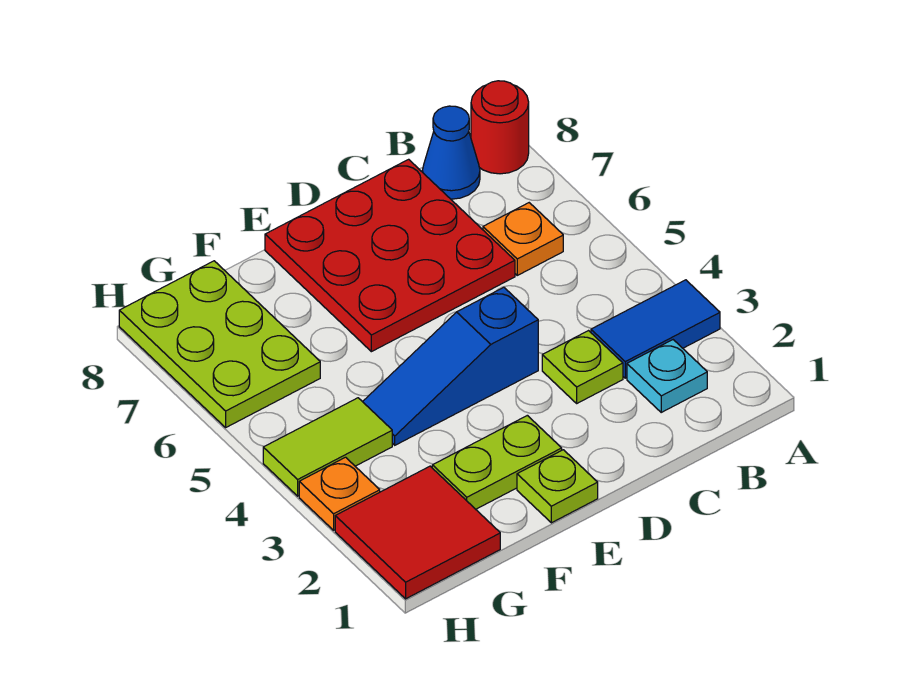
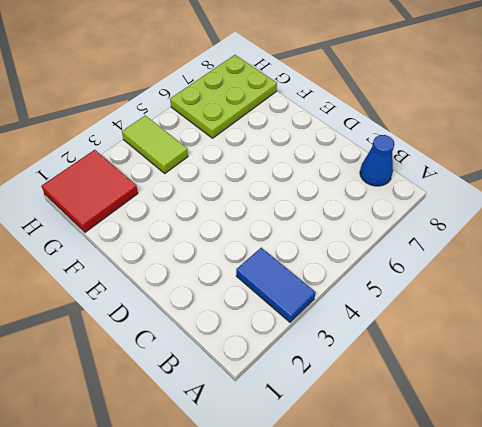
none -> red round brick A8 level 1
none -> cyan plate B2 level 1
none -> orange plate B6 level 1

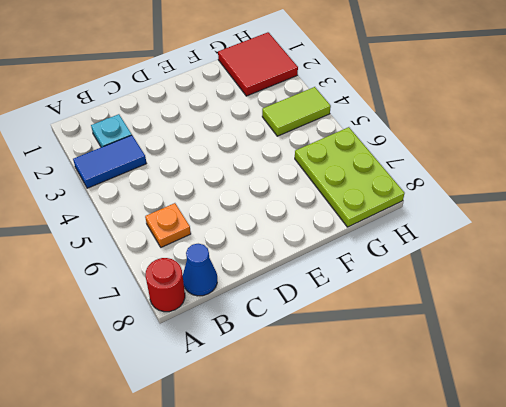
none -> lime plate C3 level 1
none -> red plate C6:E8 level 1
none -> blue slope D4:F4 level 1 top D

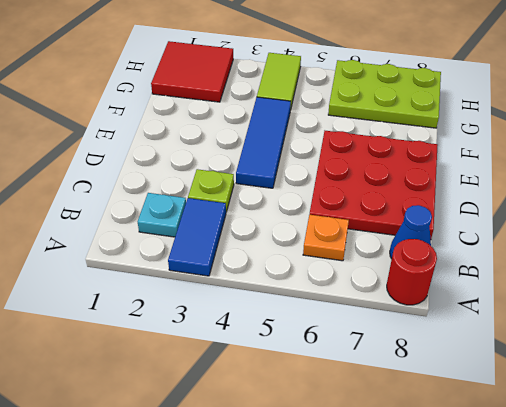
blue tile D4:F4 level 1 -> blue slope D4:F4 level 1 top D
none -> lime plate E1 level 1
none -> lime plate E2:F2 level 1
none -> orange plate H3 level 1

